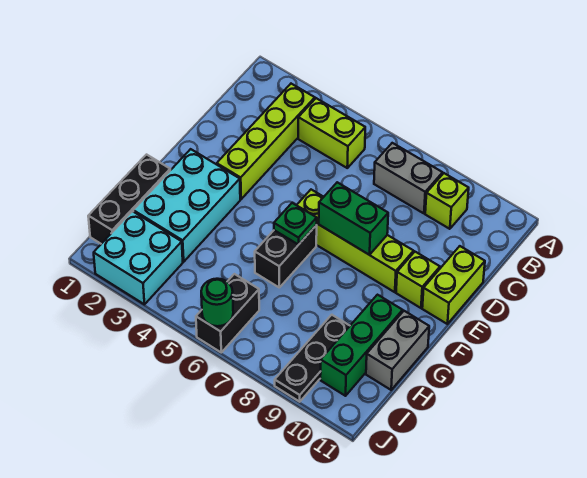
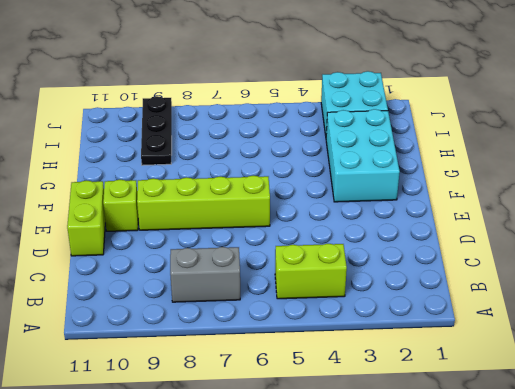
none -> lime brick B3:E3 level 1
none -> lime brick B9 level 1
none -> black brick F6:G6 level 1

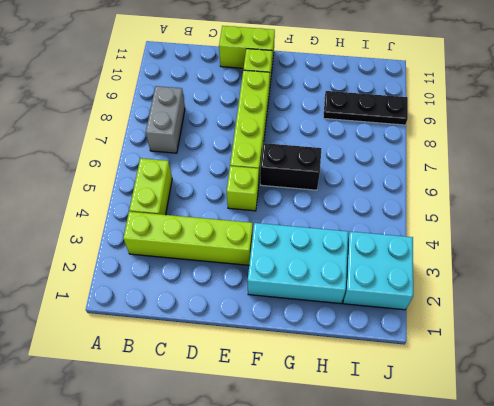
lime brick E5 level 1 -> lime brick B9 level 1
none -> black brick G1:I1 level 1
none -> green brick G10:I10 level 1
none -> grey brick G11:H11 level 1

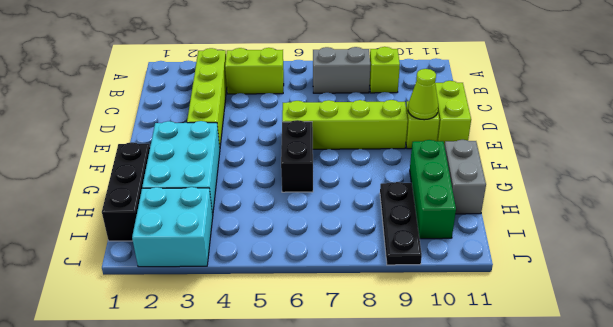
lime cone E10 level 2 -> none
none -> black brick I6:J6 level 1
none -> green brick E7:E8 level 2
none -> green plate F6 level 2

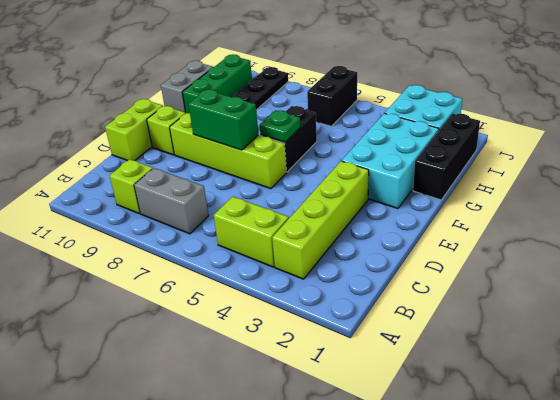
none -> green round brick J6 level 2

